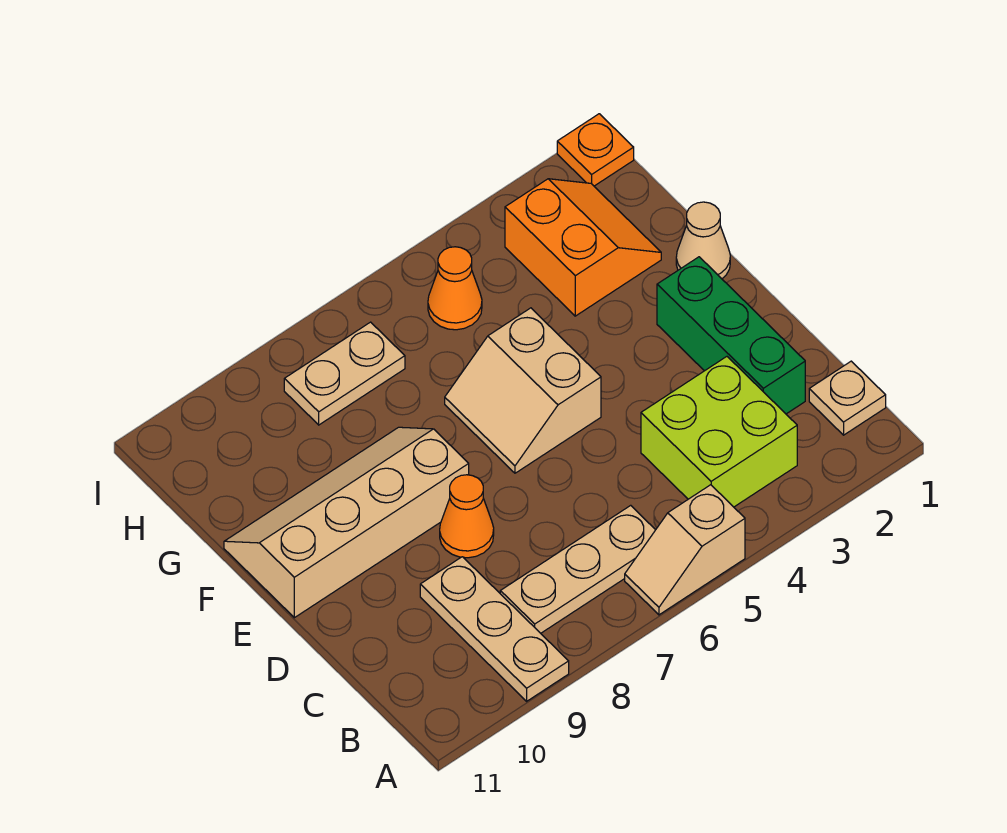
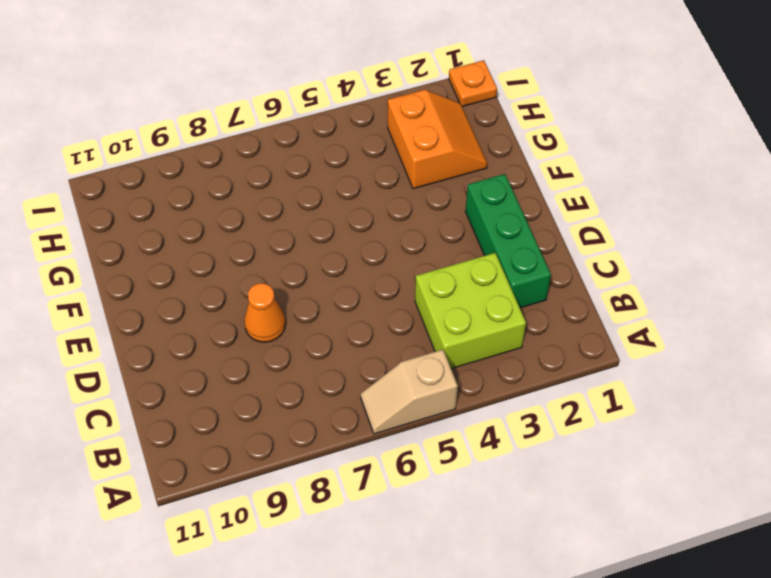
none -> tan plate A9:C9 level 1
none -> tan plate B1 level 1
none -> tan plate B6:B8 level 1

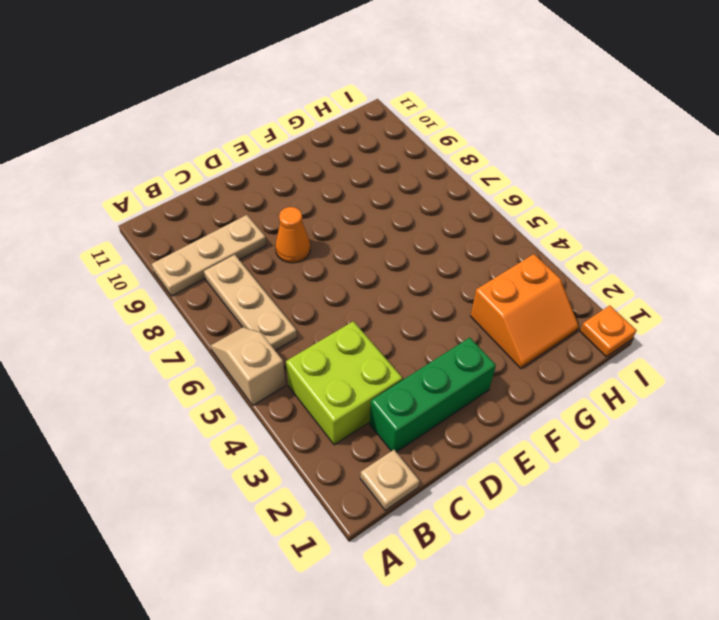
none -> tan slope E5:F6 level 1 top 5
none -> tan slope E8:F11 level 1 top E
none -> tan cone F1 level 1

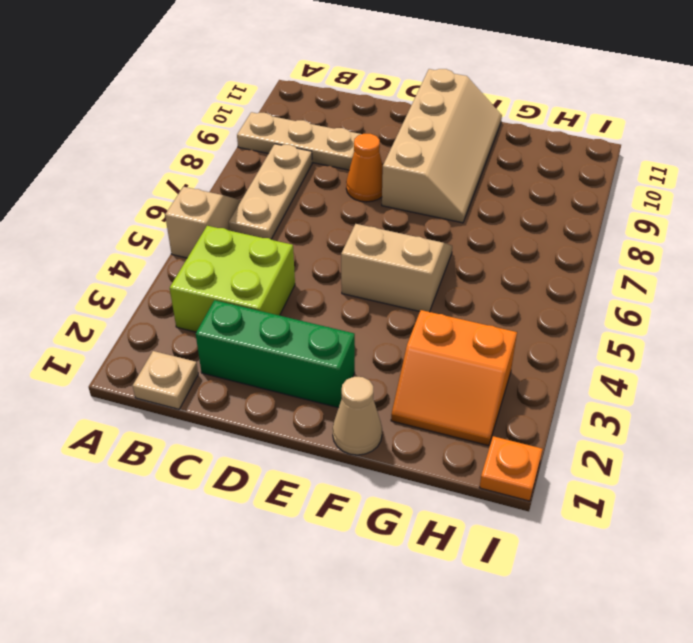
none -> orange cone H5 level 1
none -> tan plate H7:H8 level 1

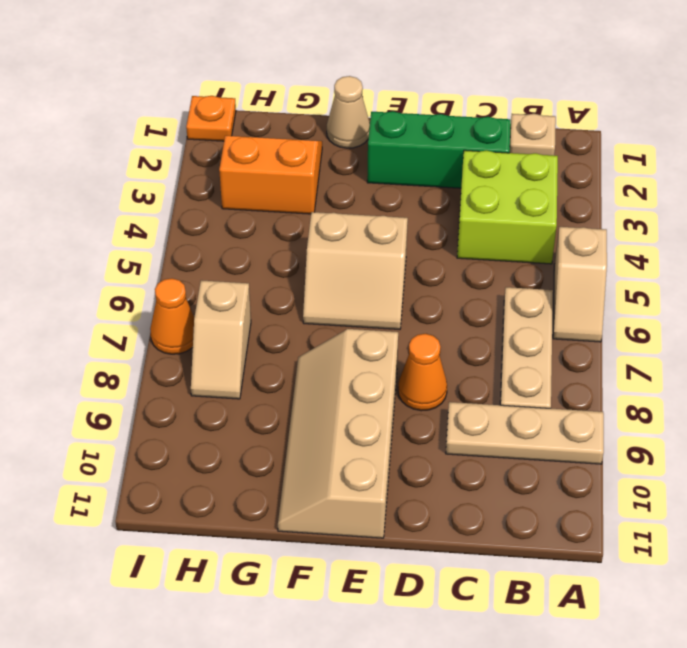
tan slope H7:H8 level 1 top 7 -> tan plate H7:H8 level 1
orange cone I7 level 1 -> orange cone H5 level 1

